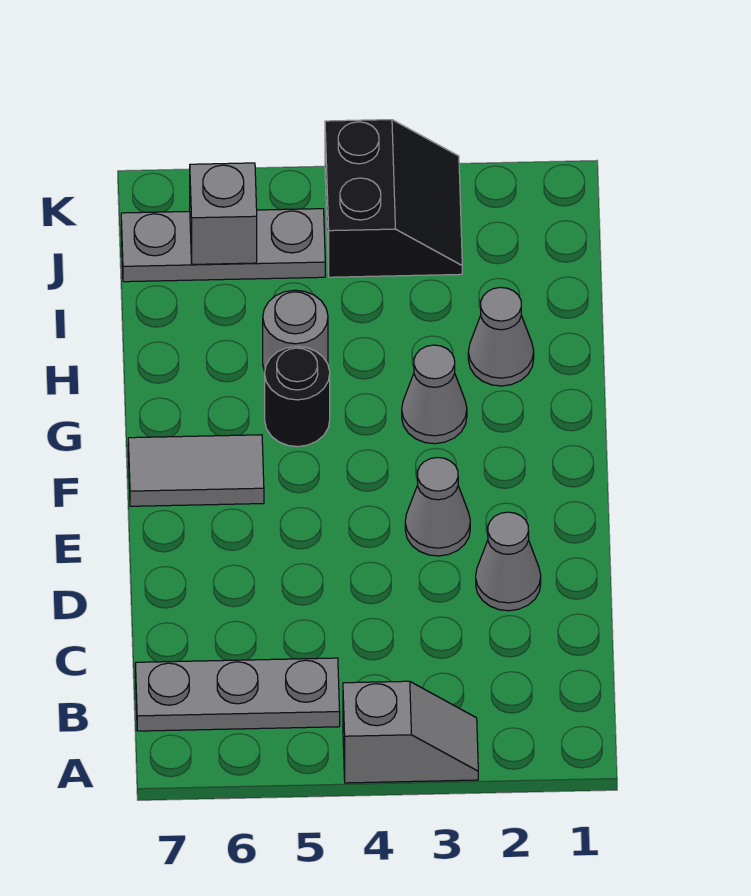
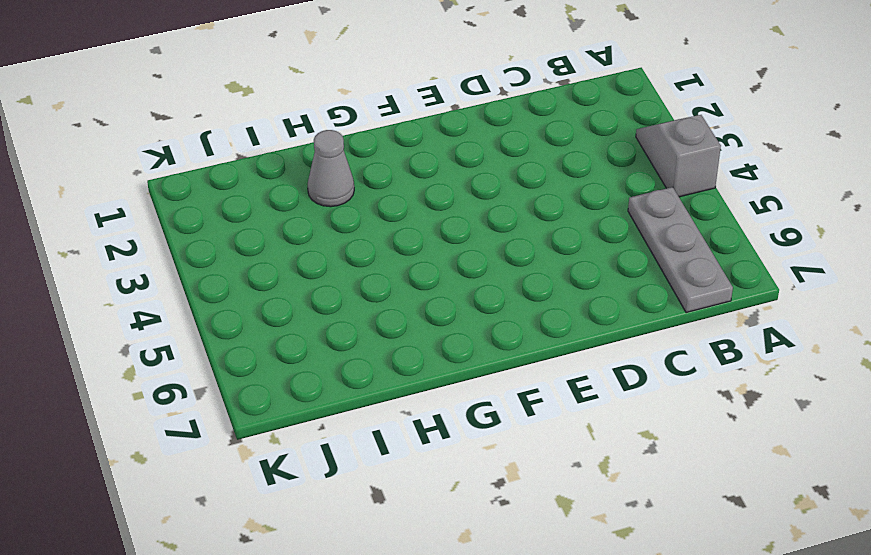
none -> grey cone D2 level 1
none -> grey cone E3 level 1
none -> grey tile F6:F7 level 1

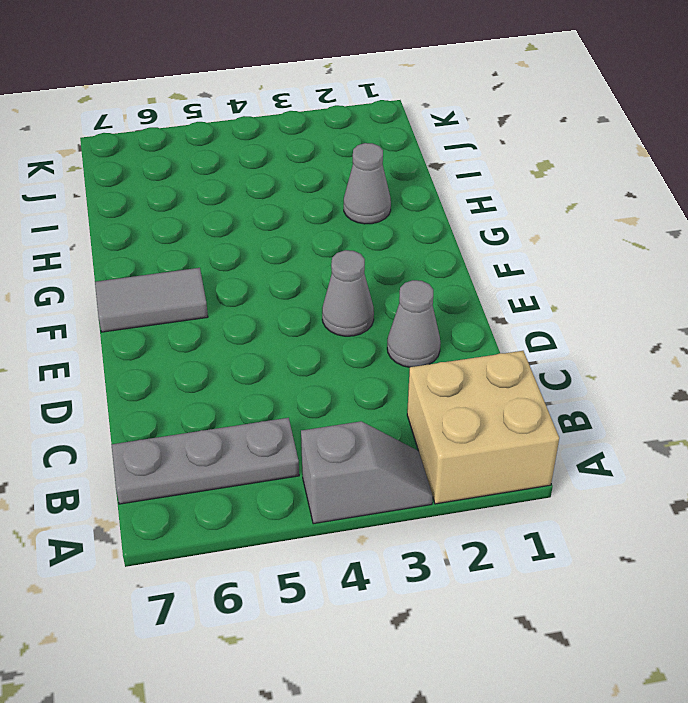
tan brick A1:B2 level 1 -> none
none -> grey cone G3 level 1
none -> black round brick G5 level 1
none -> grey round brick H5 level 1

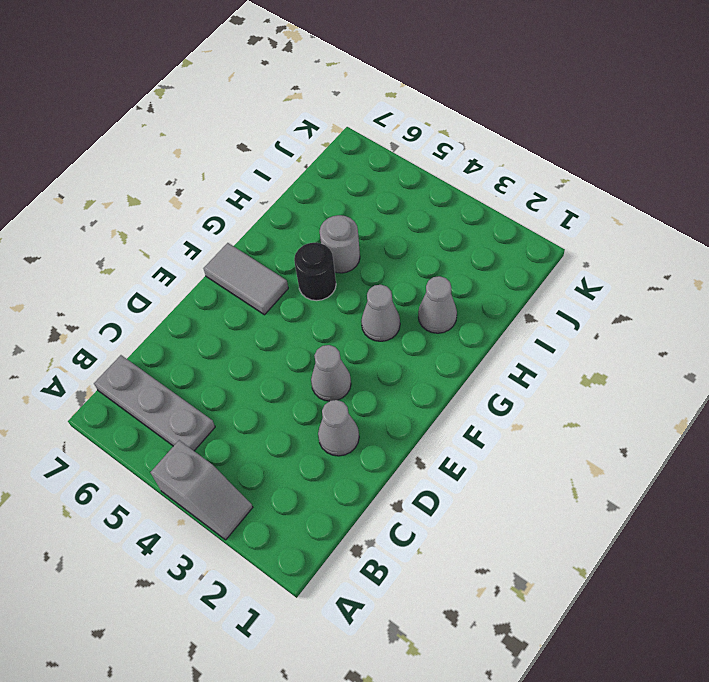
none -> black slope J3:K4 level 1 top 4
none -> grey plate J5:J7 level 1
none -> grey brick J6 level 2

